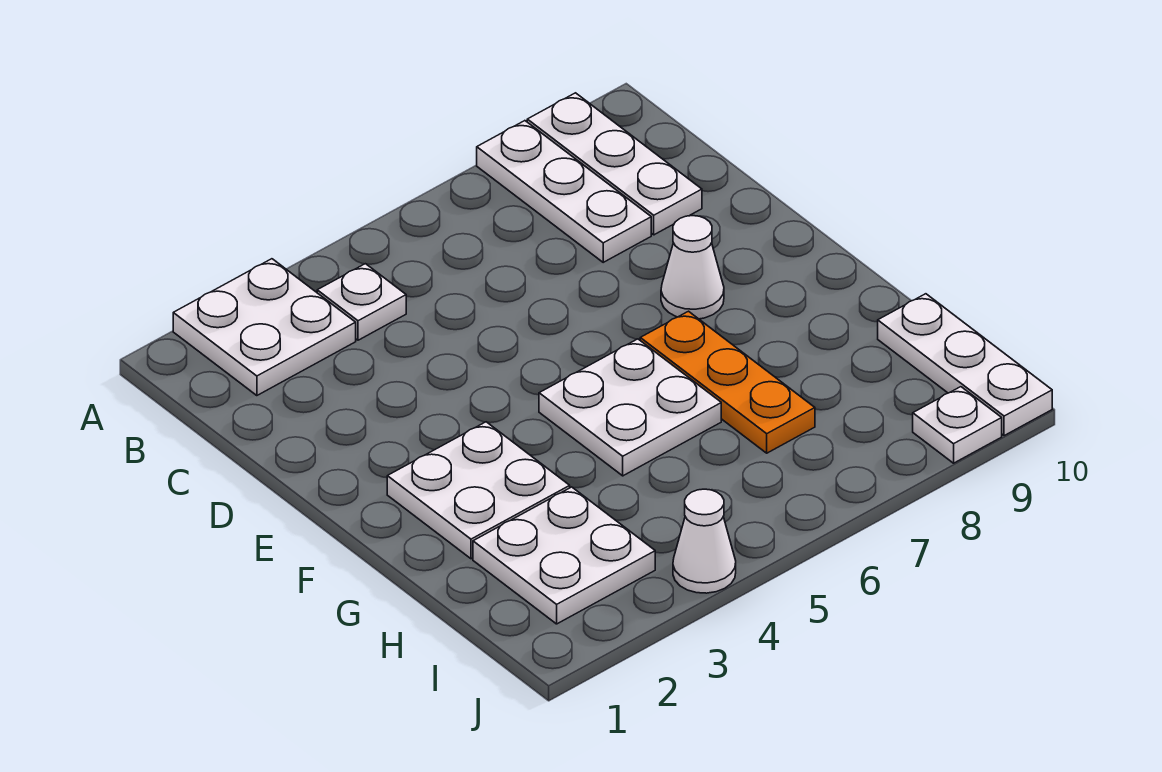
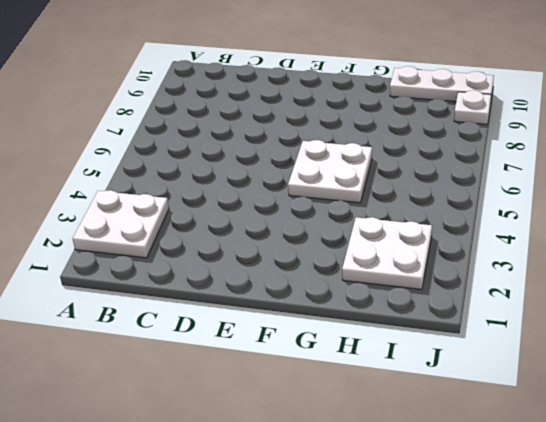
none -> white plate A8:C8 level 1
none -> white plate A9:C9 level 1
none -> white plate B4 level 1

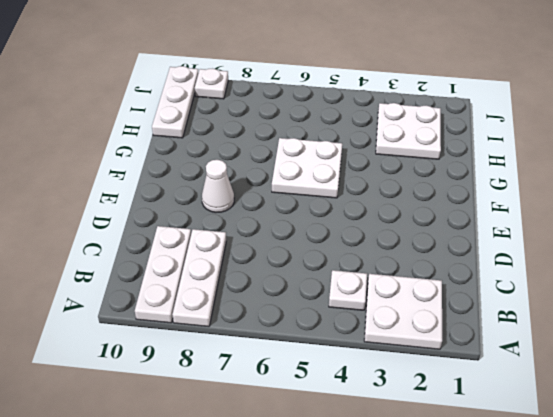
none -> white plate F2:G3 level 1
none -> orange plate F7:H7 level 1
none -> white cone J4 level 1

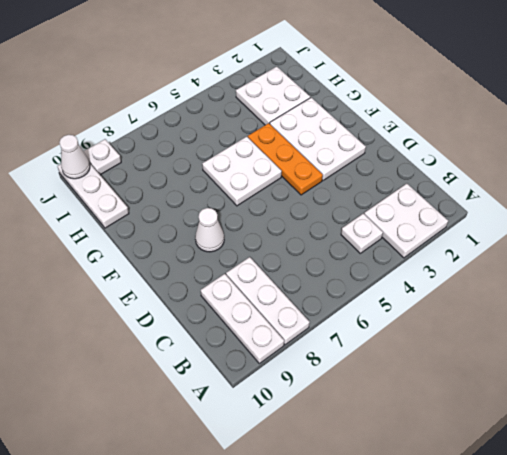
white plate E2:G3 level 1 -> white plate F2:G3 level 1
orange plate E4:G4 level 1 -> orange plate F7:H7 level 1
white cone J10 level 2 -> white cone J4 level 1

